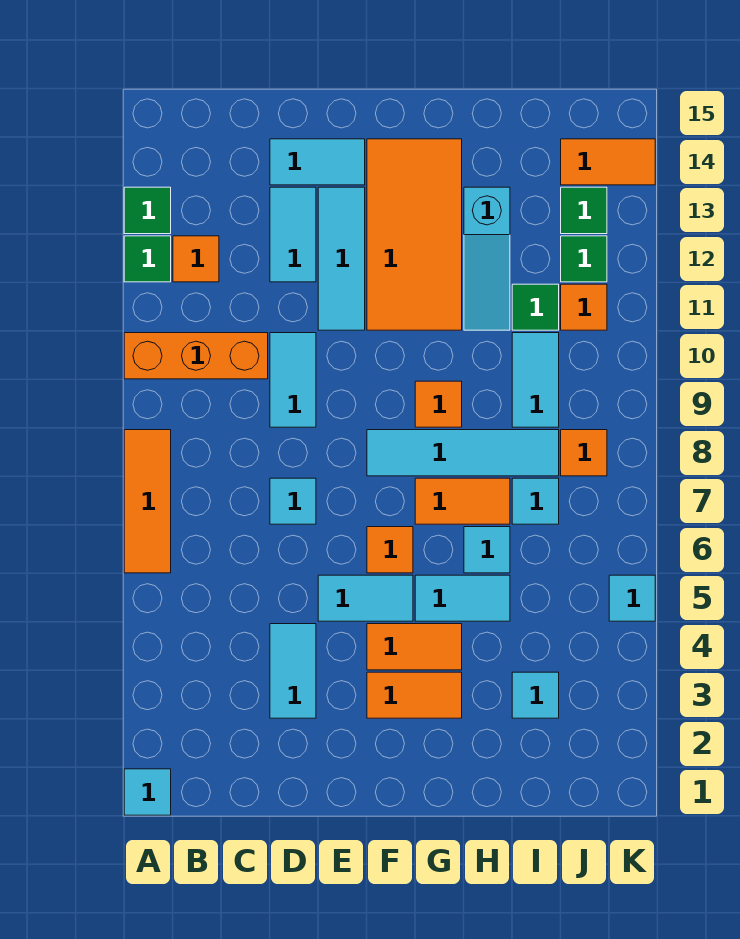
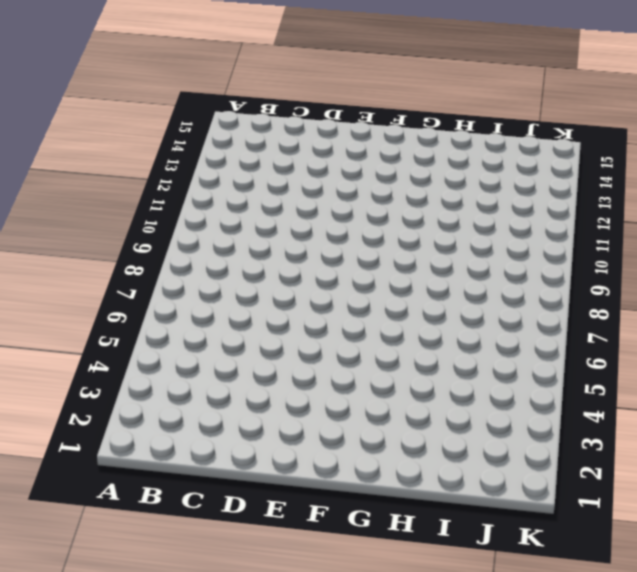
none -> cyan tile A1 level 1
none -> orange tile A6:A8 level 1
none -> orange brick A10:C10 level 1
none -> green tile A12 level 1

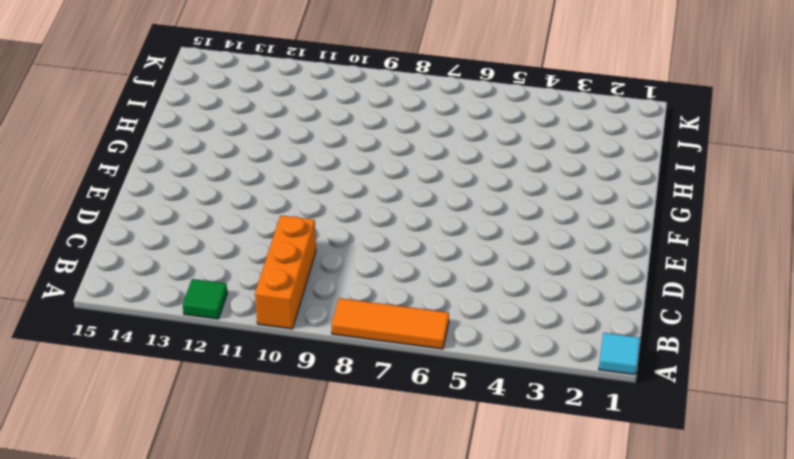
none -> green tile A13 level 1
none -> orange tile B12 level 1
none -> cyan tile D3:D4 level 1
none -> cyan tile D7 level 1

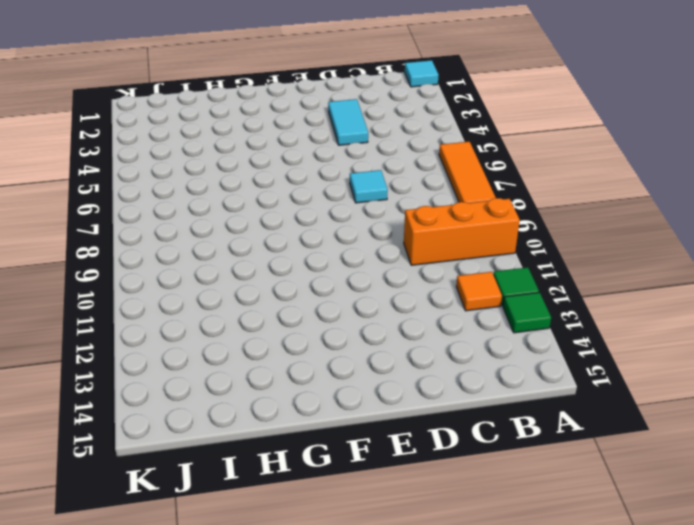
none -> cyan tile D9:D10 level 1
none -> cyan tile D12:D13 level 1
none -> cyan tile D14:E14 level 1
none -> cyan tile E5:F5 level 1

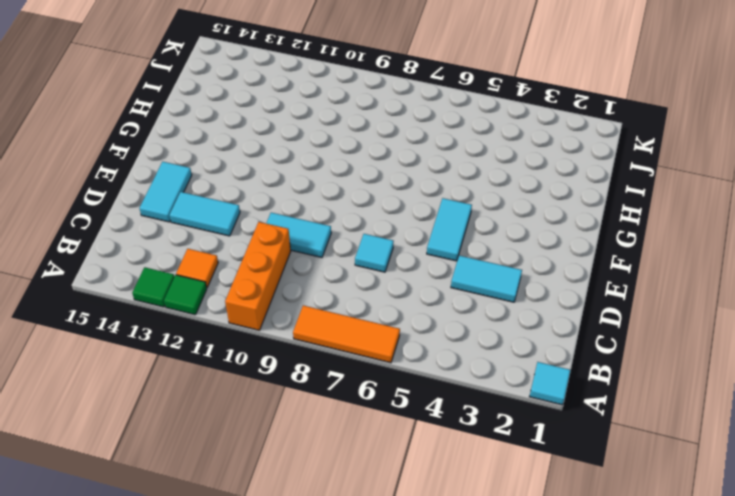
none -> cyan tile E11:E13 level 1
none -> orange tile F3:G3 level 1
none -> orange tile F4:G4 level 1
none -> orange tile F6 level 1

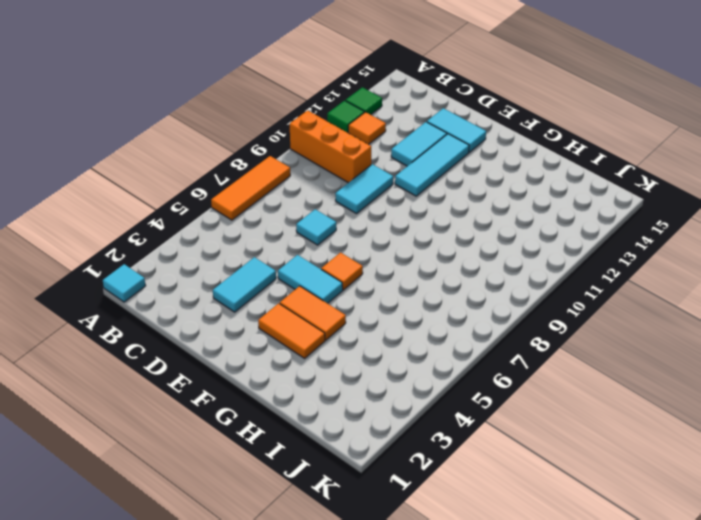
none -> cyan tile F8:I8 level 1
none -> orange tile F11:G14 level 1
none -> cyan tile G5:H5 level 1
none -> orange tile G7:H7 level 1

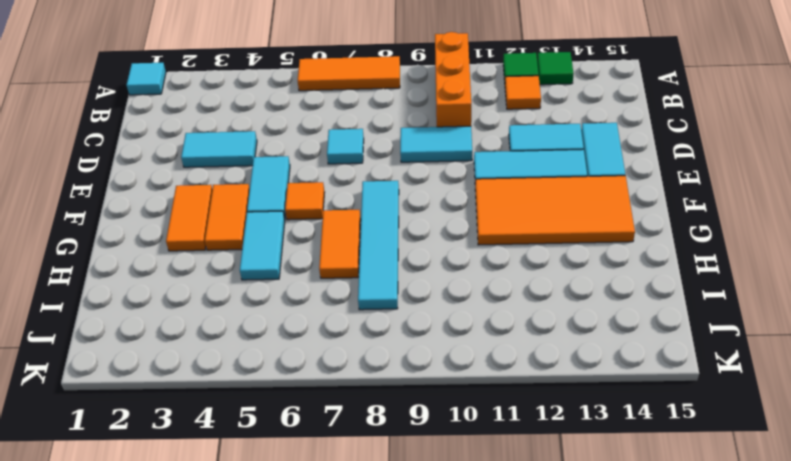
none -> orange tile G9 level 1
none -> cyan tile H6 level 1
none -> cyan slope H11:H13 level 1 top 13
none -> cyan tile I3 level 1

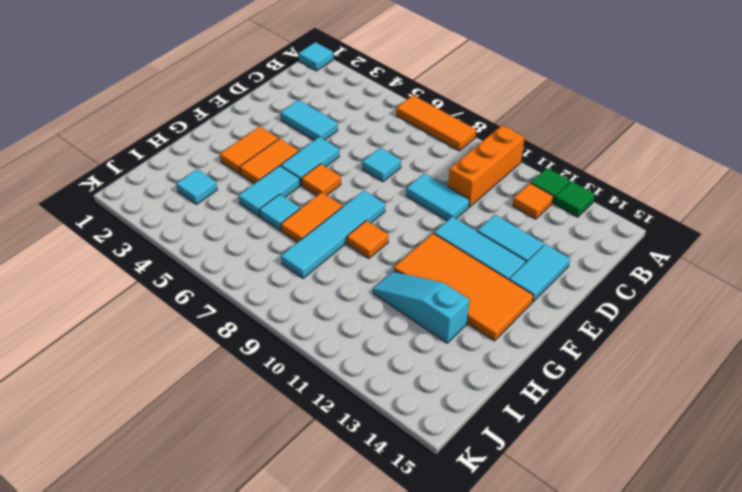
none -> cyan tile I7 level 1
none -> cyan tile I9:I10 level 1
none -> green tile I11 level 1
none -> orange tile J8 level 1

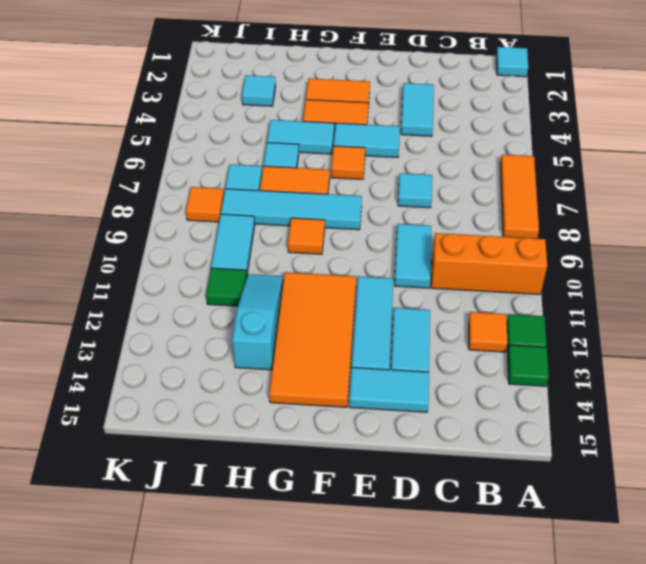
none -> orange tile J11 level 1
none -> green tile J12 level 1
none -> green tile J13 level 1
none -> orange tile J14:K14 level 1

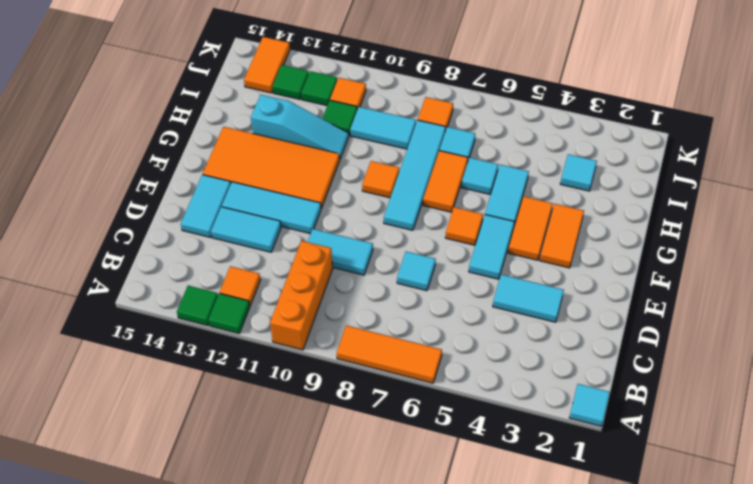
none -> cyan tile K5 level 1

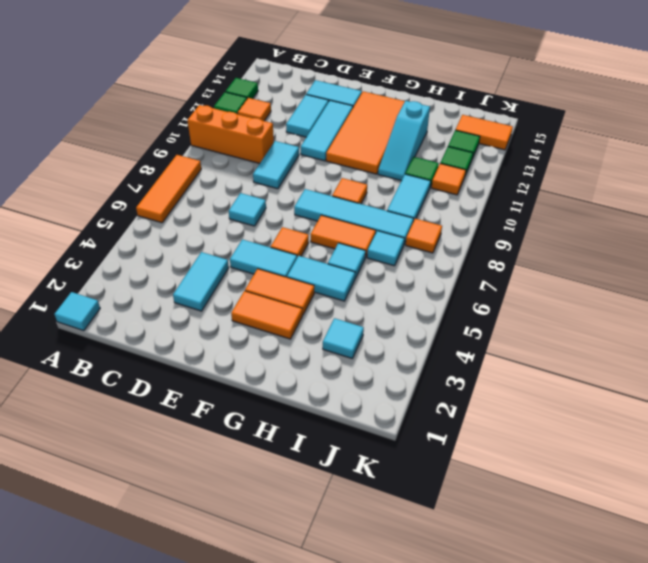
none -> cyan tile K5 level 1

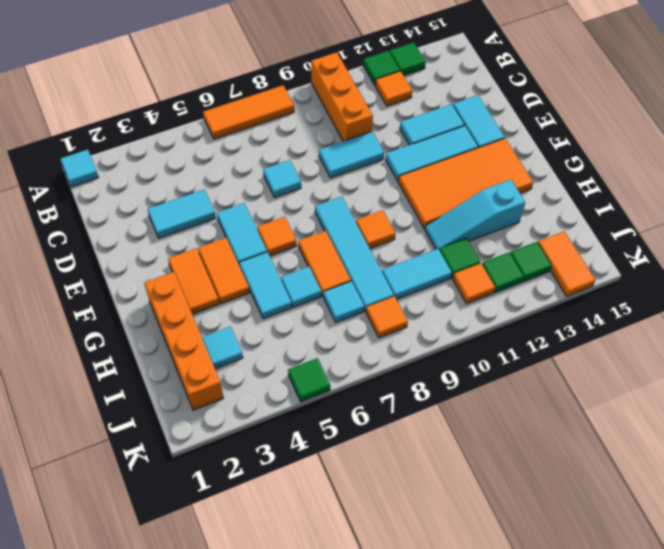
orange brick G2:J2 level 1 -> none
green tile K5 level 1 -> cyan tile K5 level 1

